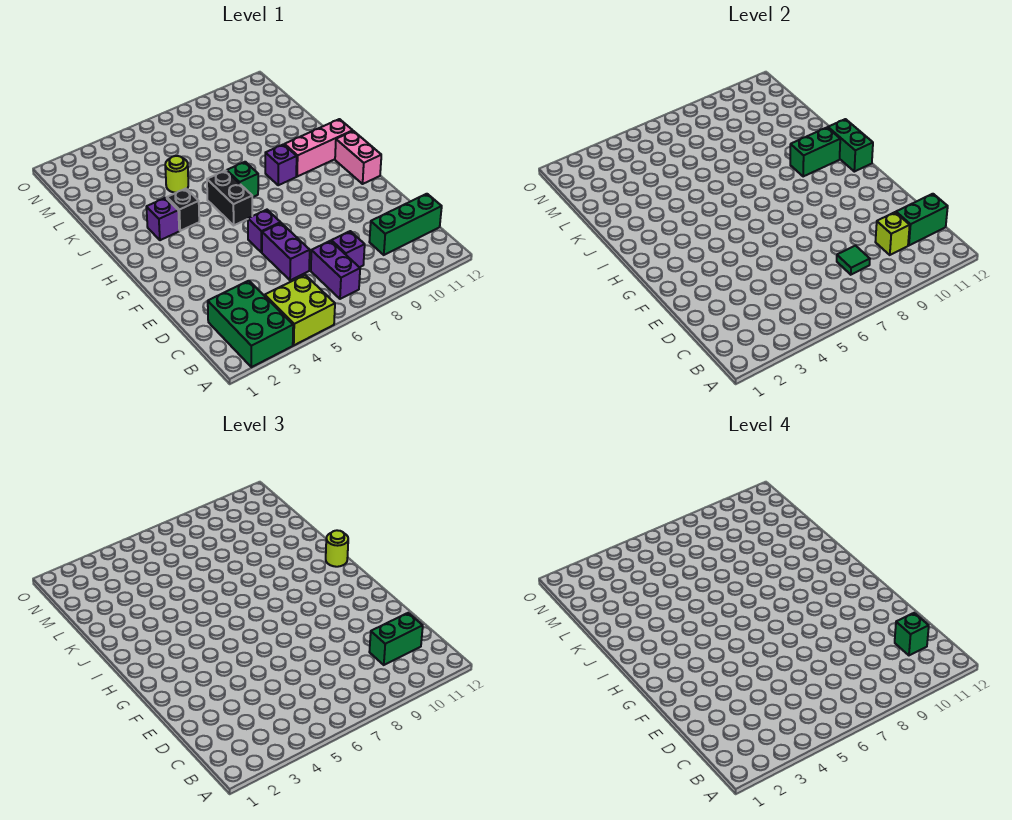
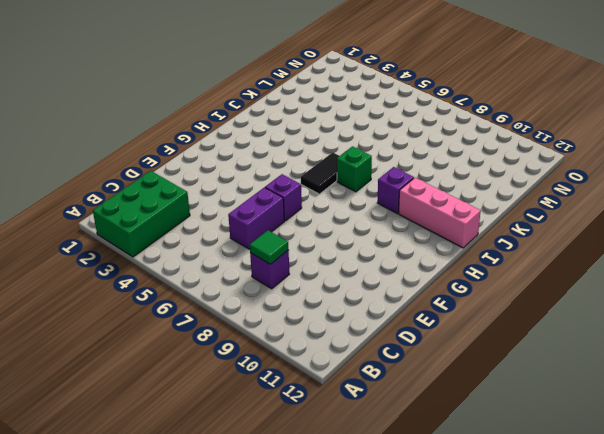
black tile H6:I6 level 1 -> black brick H6:I6 level 1
none -> lime brick A4:B5 level 1
none -> purple brick B7:C7 level 1
none -> green brick C10:C12 level 1

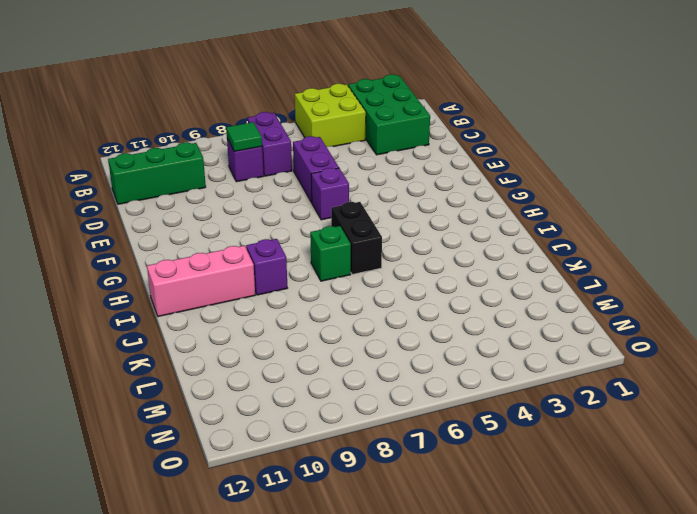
none -> pink brick G12:H12 level 1
none -> purple brick I3 level 1
none -> black brick I4 level 1

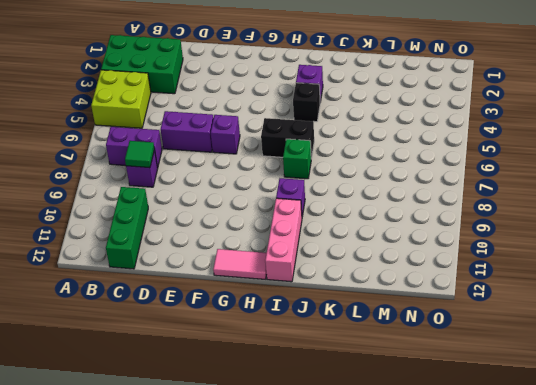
pink tile G12:H12 level 1 -> pink brick G12:H12 level 1
none -> lime round brick K5 level 1
none -> lime brick C10 level 2
none -> green brick C11:C12 level 2

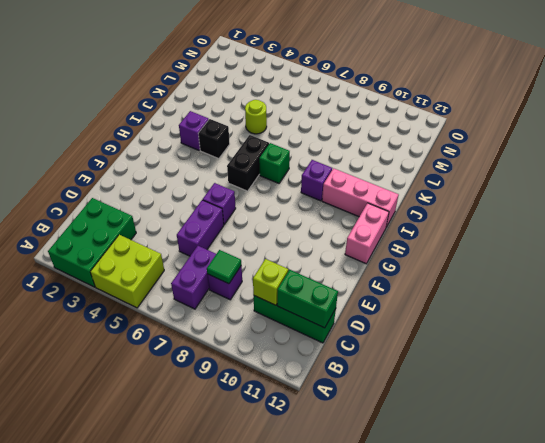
none -> green brick H12:I12 level 2
none -> green brick I10:I11 level 2
none -> green brick C10:C11 level 3

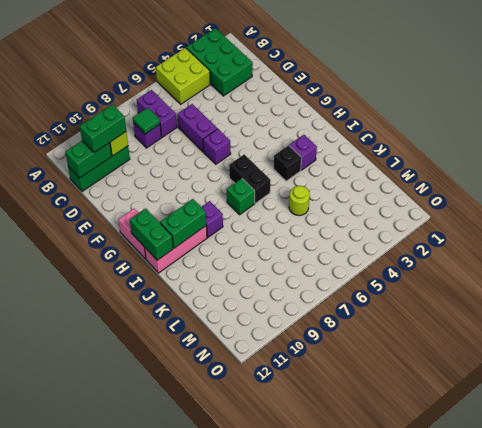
none -> lime round brick I12 level 3
none -> green brick C11 level 4

